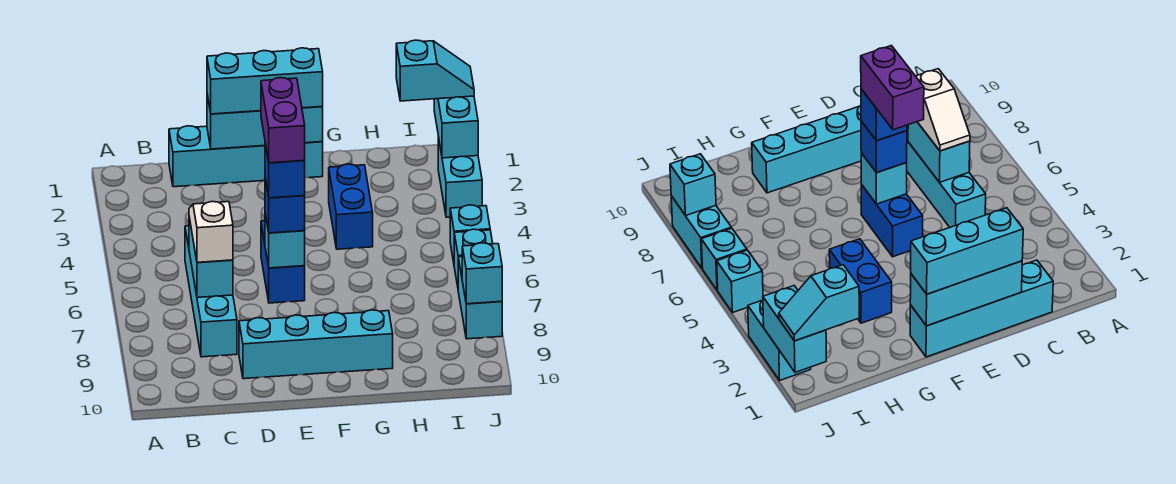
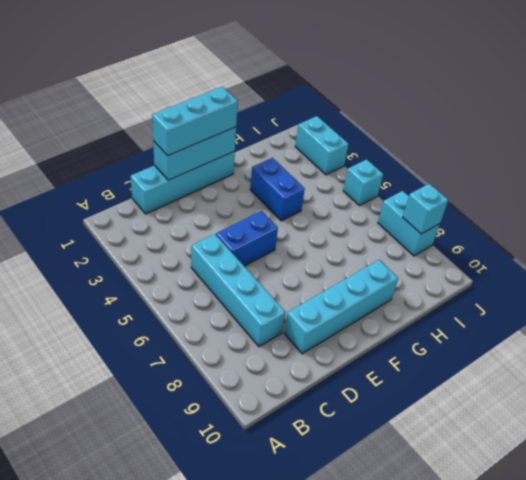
blue brick D5:E5 level 1 -> blue brick E5:E6 level 1
none -> cyan brick J6 level 1
none -> cyan brick C6:C7 level 2
none -> cyan brick E6 level 2

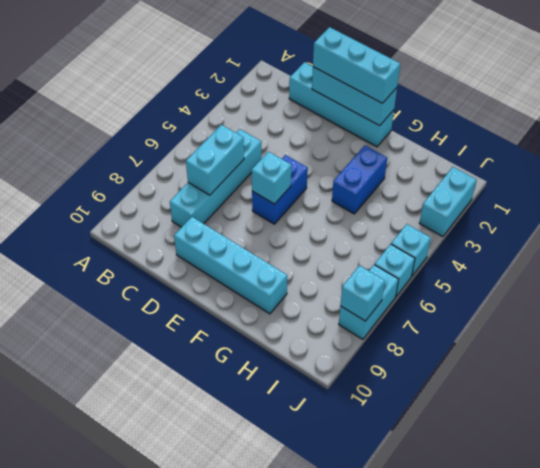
none -> cyan brick J1:J2 level 2
none -> white slope C6:C7 level 3 top 7
none -> blue brick E6 level 3

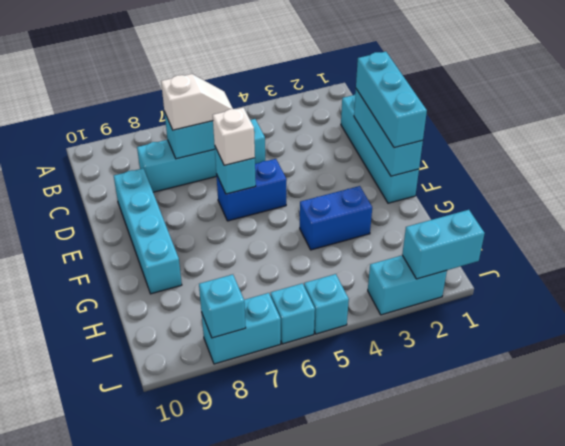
white brick E6 level 3 -> blue brick E6 level 3
none -> cyan slope I1:J1 level 3 top I
none -> blue brick E6 level 4
none -> purple brick E5:E6 level 5

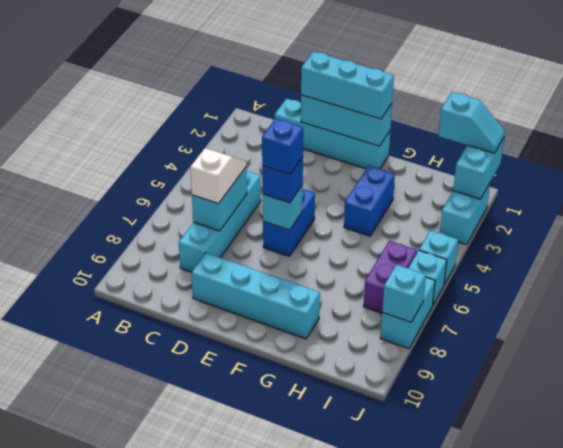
purple brick I6:I7 level 1 -> purple brick E5:E6 level 5

